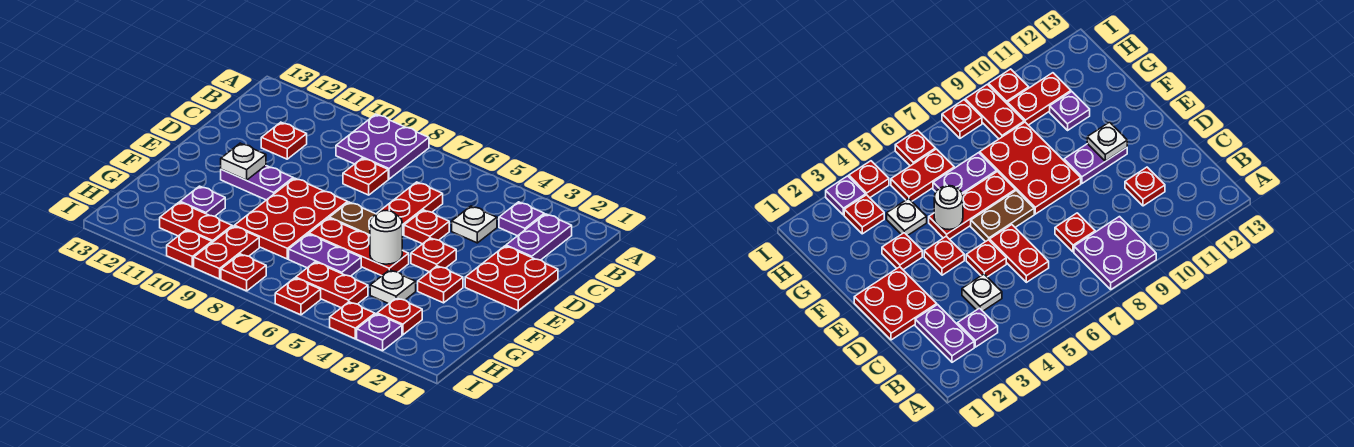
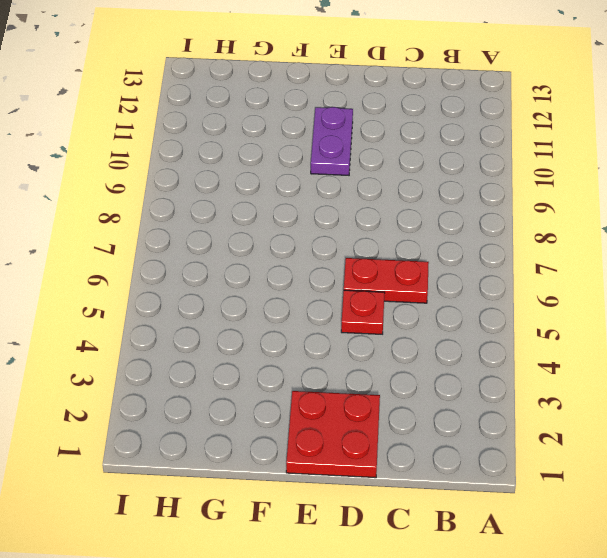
none -> purple plate A8:B9 level 1
none -> purple plate B2:C2 level 1
none -> purple plate B3 level 1

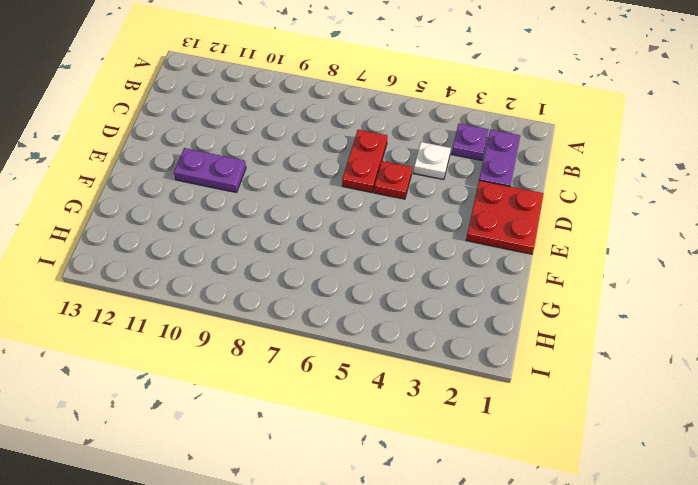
none -> purple plate A8:B9 level 1
none -> red plate C8 level 1
none -> red plate C11 level 1

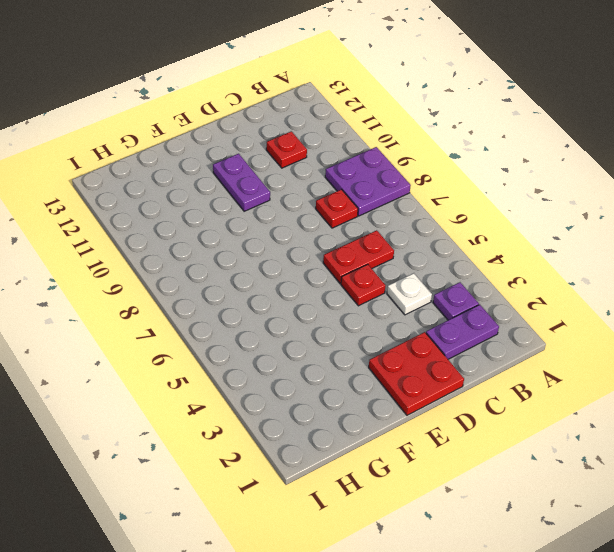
none -> red plate E4 level 1
none -> brown plate E6:E7 level 1
none -> red plate E8:G9 level 1

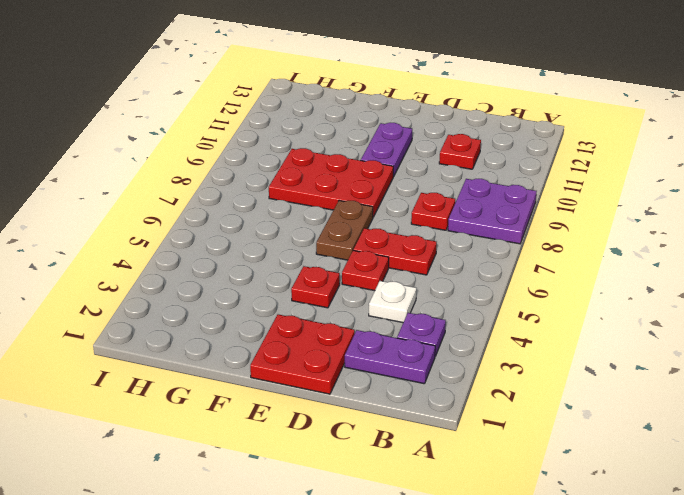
none -> red plate F3 level 1
none -> red plate F5:F7 level 1
none -> white plate G4 level 1

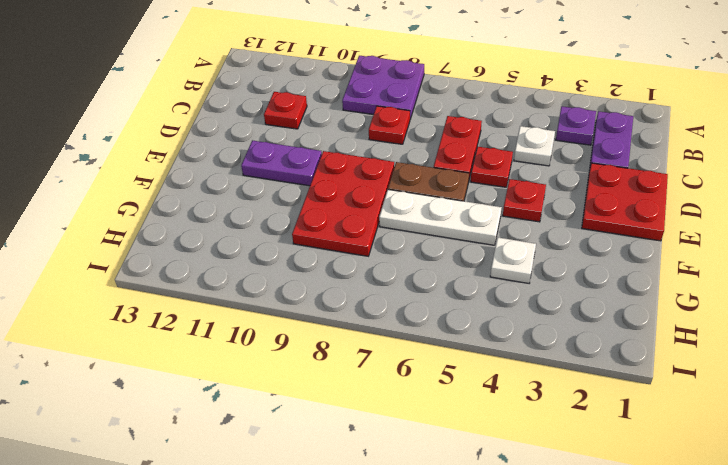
white plate F5:F7 level 1 -> red plate F5:F7 level 1
none -> red plate F3 level 1
none -> purple plate G6:G7 level 1
none -> purple plate G11 level 1

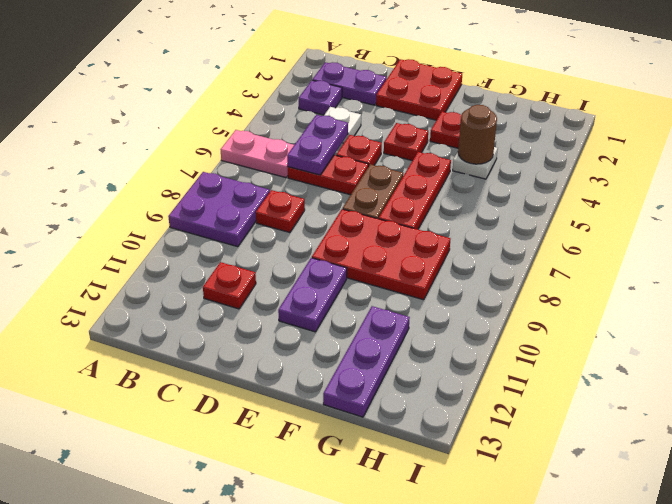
pink plate A6:B6 level 1 -> none
purple plate C5:C6 level 2 -> purple plate G6:G7 level 1
brown round brick G4 level 2 -> none
purple plate G11:G13 level 1 -> purple plate G11 level 1
none -> red plate H3 level 1
none -> red plate H5:H6 level 1
none -> red plate H9:I9 level 1

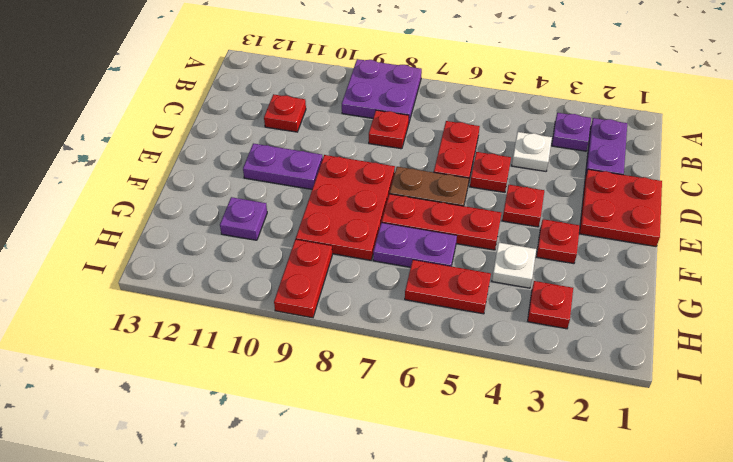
none -> red plate H10:H11 level 1
none -> purple plate I3 level 1
none -> red plate I4 level 1

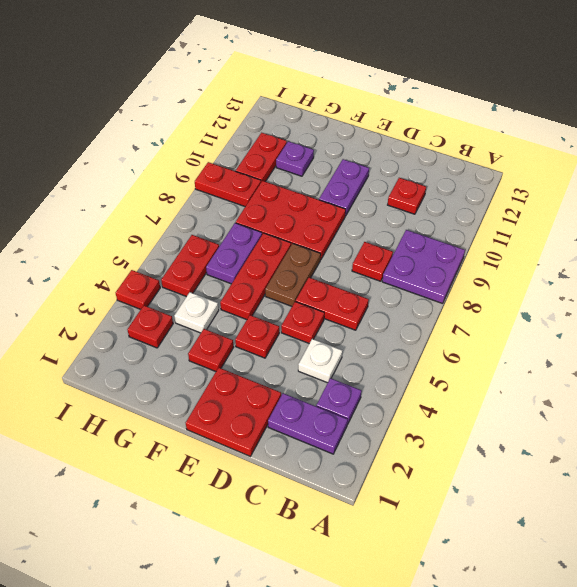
none -> purple plate I3 level 1
none -> red plate I6 level 1
none -> red plate I8 level 1

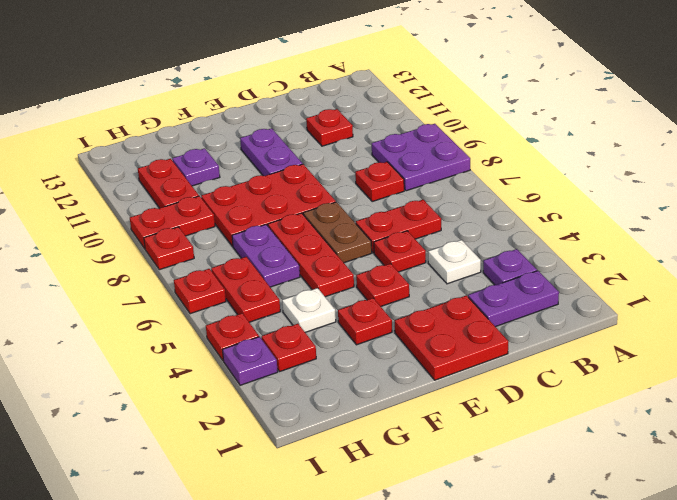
none -> red plate I10 level 1
none -> white plate E11 level 2
none -> white round brick F5 level 2

